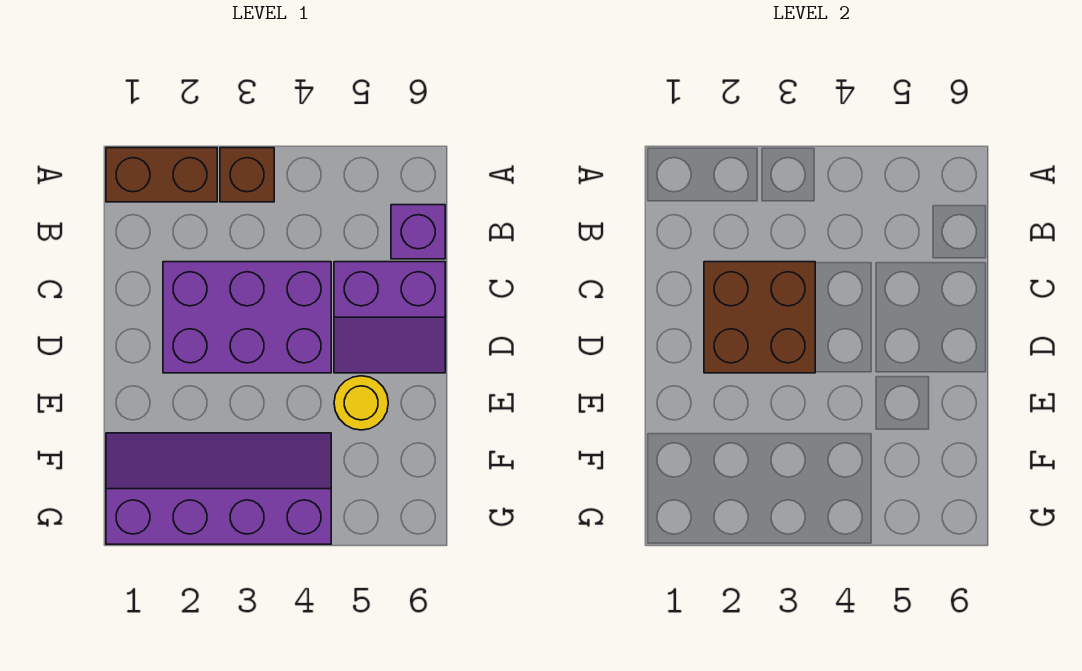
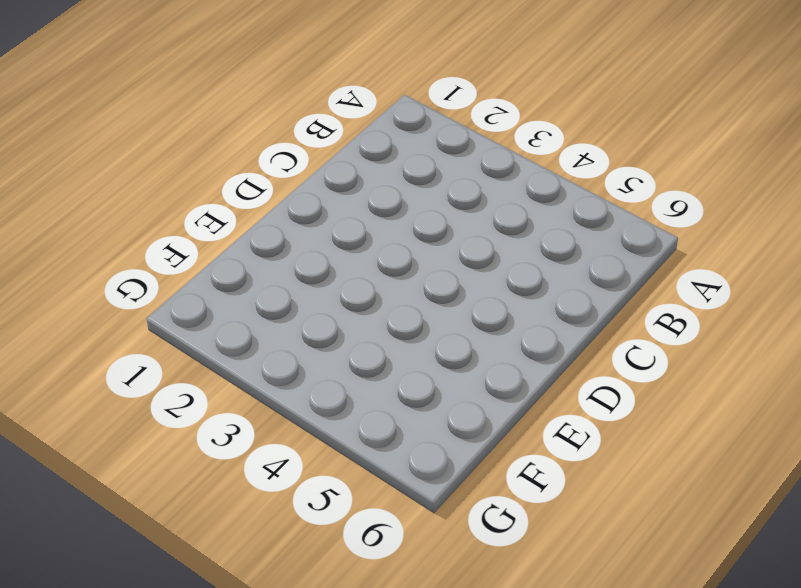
none -> brown brick A1:A2 level 1
none -> brown brick A3 level 1

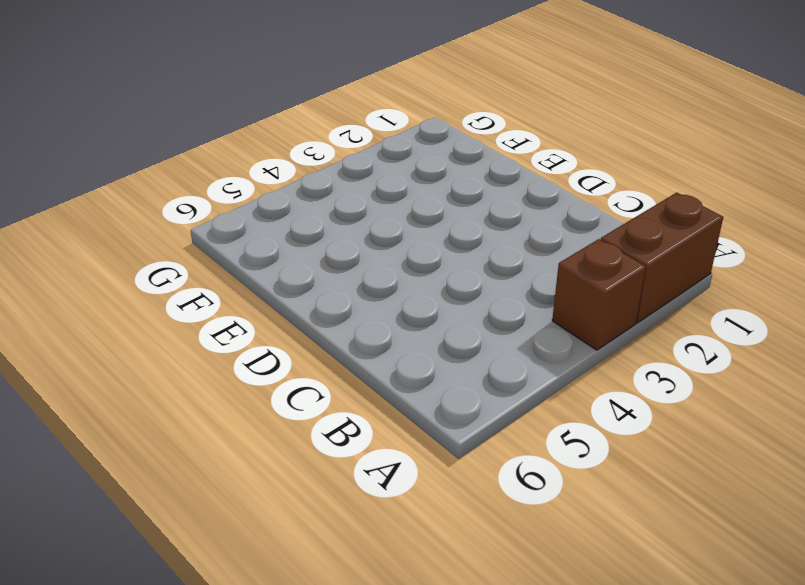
none -> purple brick B6 level 1
none -> purple brick C2:D4 level 1

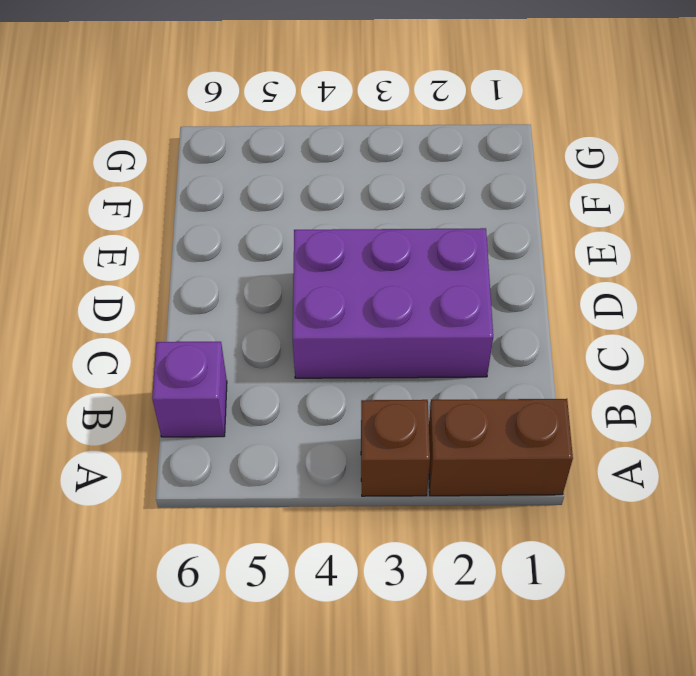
none -> purple slope C5:D6 level 1 top C
none -> yellow round brick E5 level 1

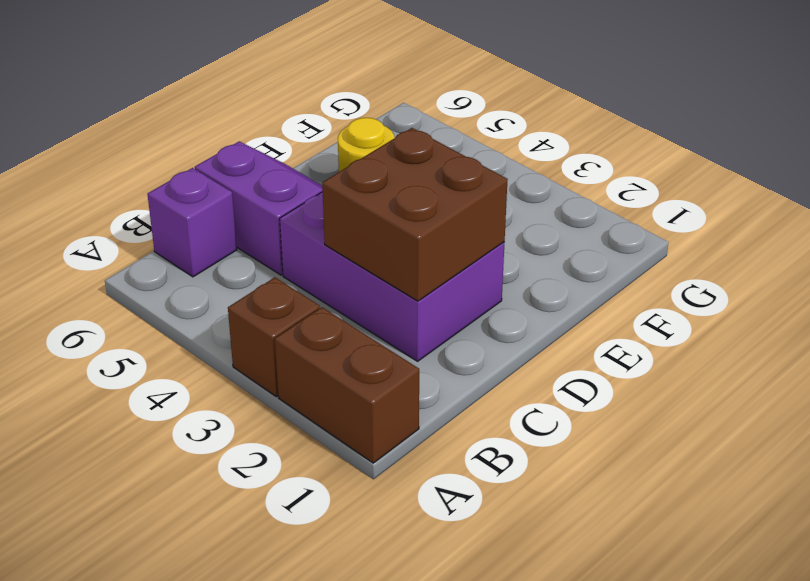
none -> purple slope F1:G4 level 1 top G

